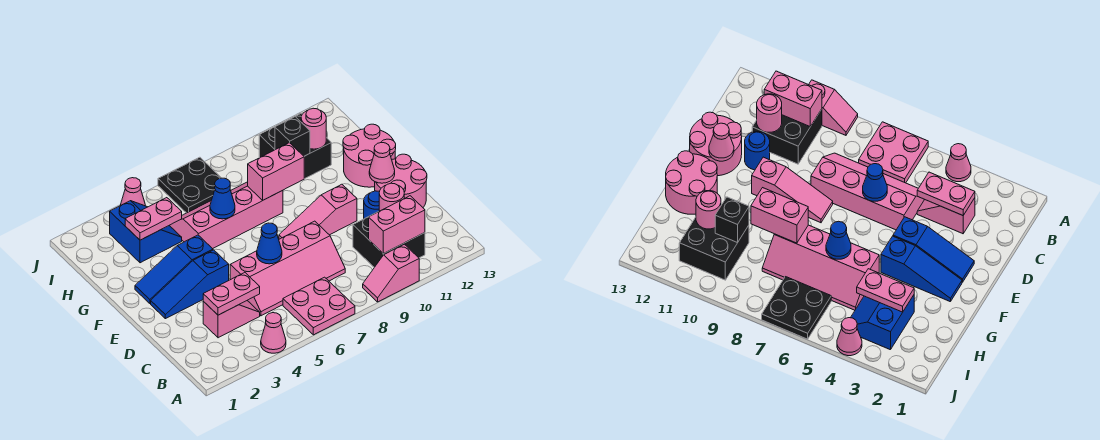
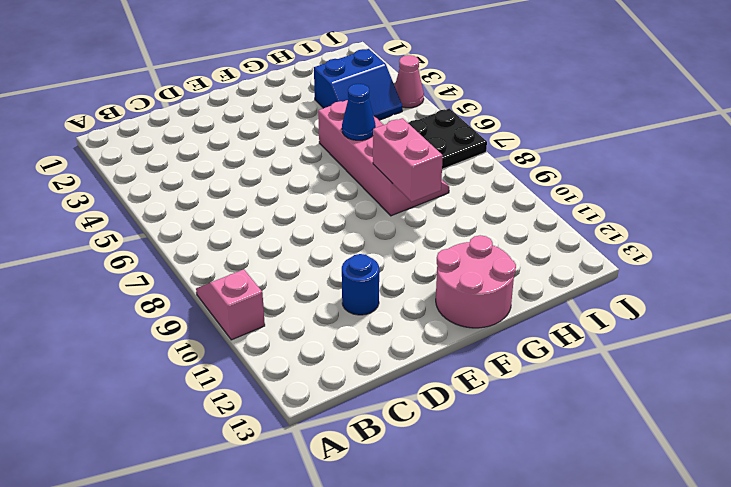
none -> pink cone A4 level 1
none -> pink plate A6:B7 level 1
none -> black brick B10:C11 level 1

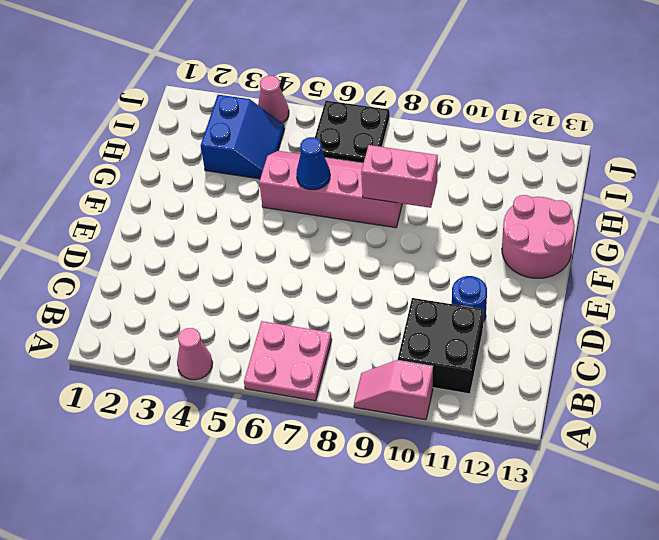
none -> pink slope C3:C4 level 1 top 3
none -> pink slope C5:D8 level 1 top D
none -> pink round brick D12:E13 level 1

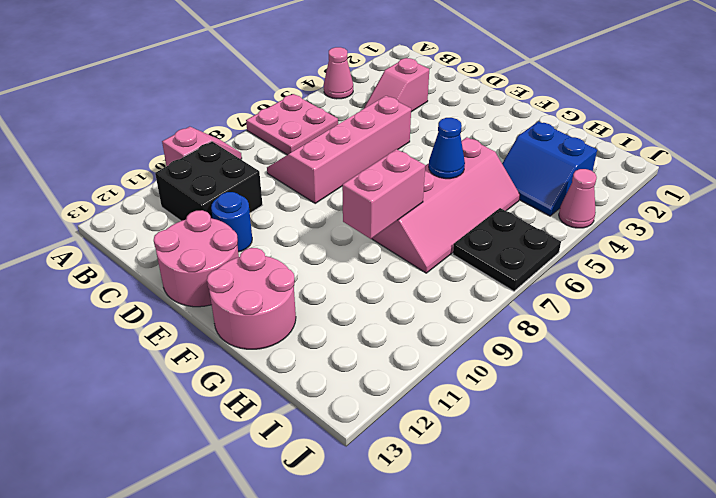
none -> blue slope E2:E4 level 1 top 4
none -> pink slope E8:E10 level 1 top 10
none -> blue slope F2:F4 level 1 top 4

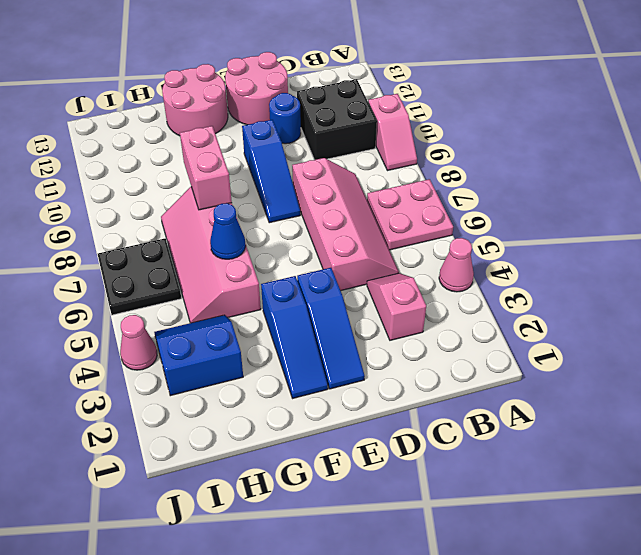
blue slope E8:E10 level 1 top 10 -> pink slope E8:E10 level 1 top 10
none -> black brick H10:I11 level 1
none -> pink brick B10:B11 level 2
none -> pink plate C3:C4 level 2

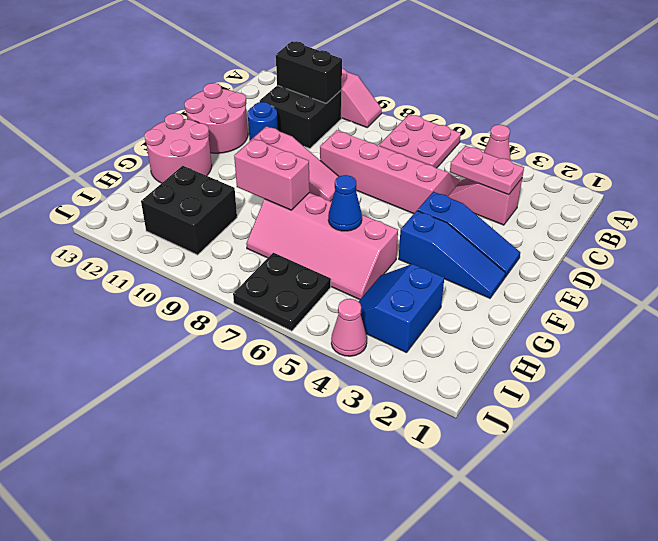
black brick B10:B11 level 2 -> pink brick B10:B11 level 2
none -> pink round brick C11 level 2
none -> blue cone D6 level 2
none -> pink cone E12 level 2

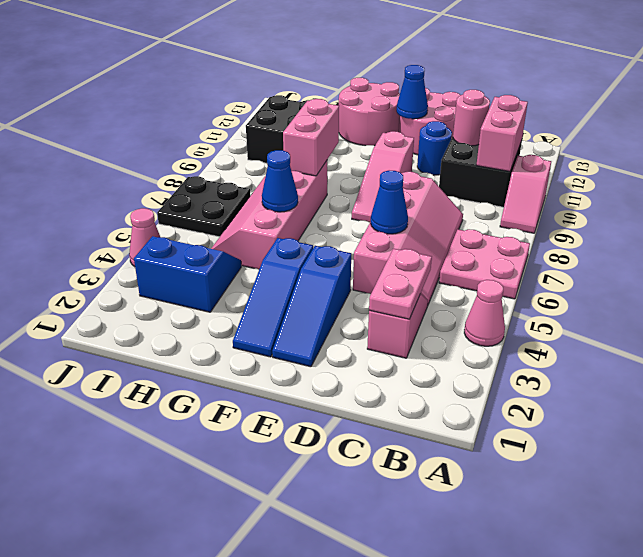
blue cone E12 level 2 -> pink cone E12 level 2
none -> pink plate H3:H4 level 2
none -> black brick H10 level 2
none -> pink round brick H11 level 2

